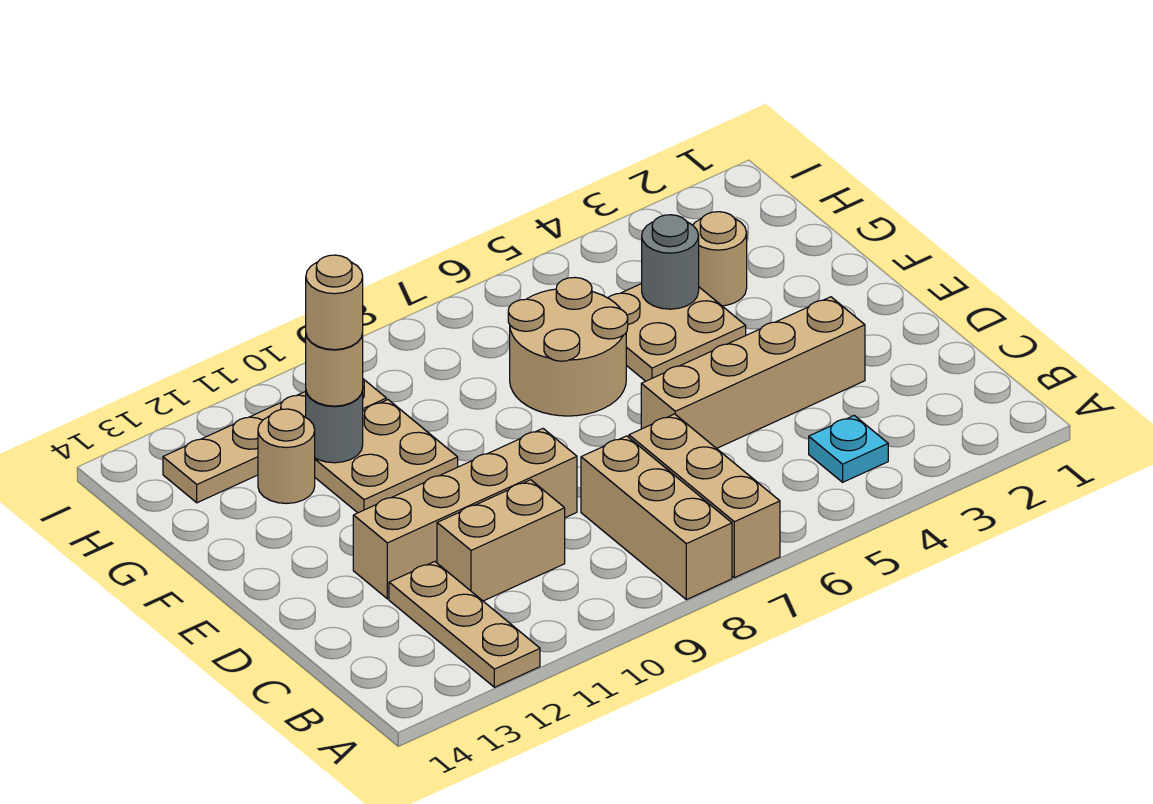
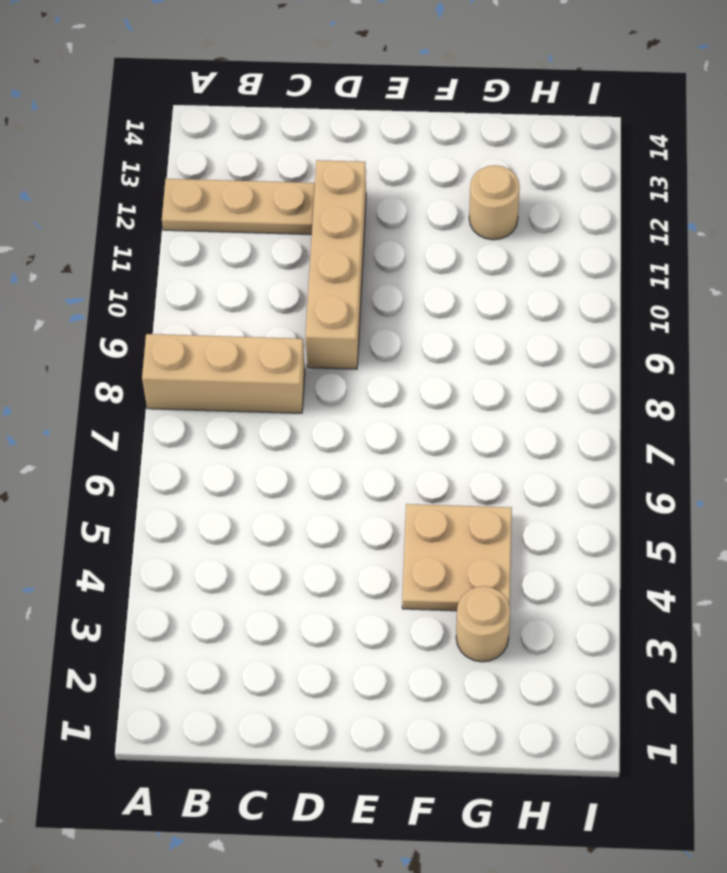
none -> tan brick A7:C7 level 1
none -> cyan plate B4 level 1
none -> tan brick C10:C11 level 1

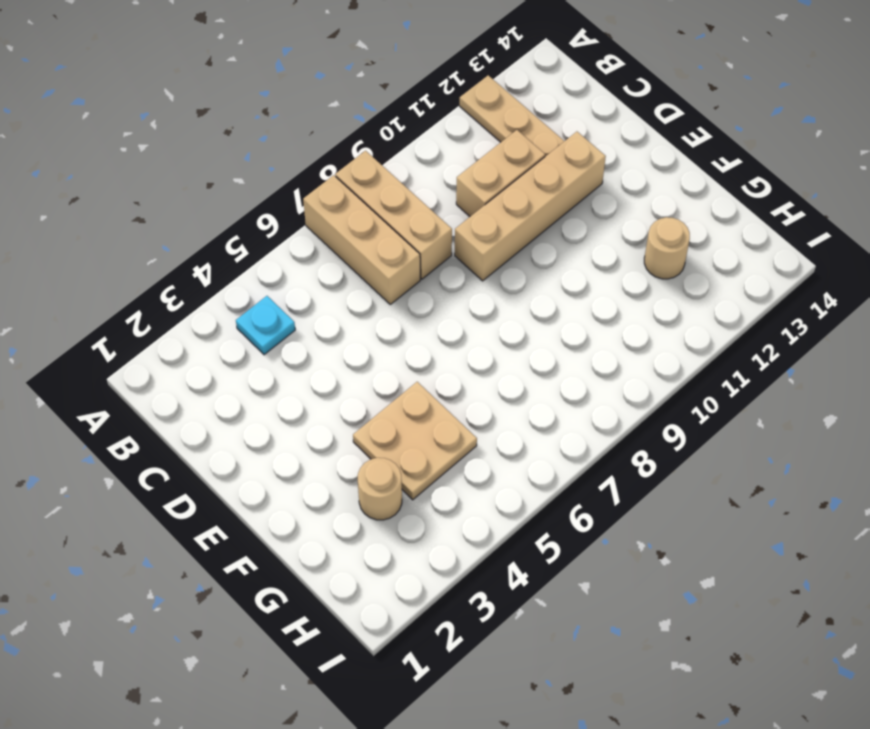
none -> tan brick D3:D6 level 1
none -> tan round brick F6:G7 level 1
none -> tan plate F10:G11 level 1

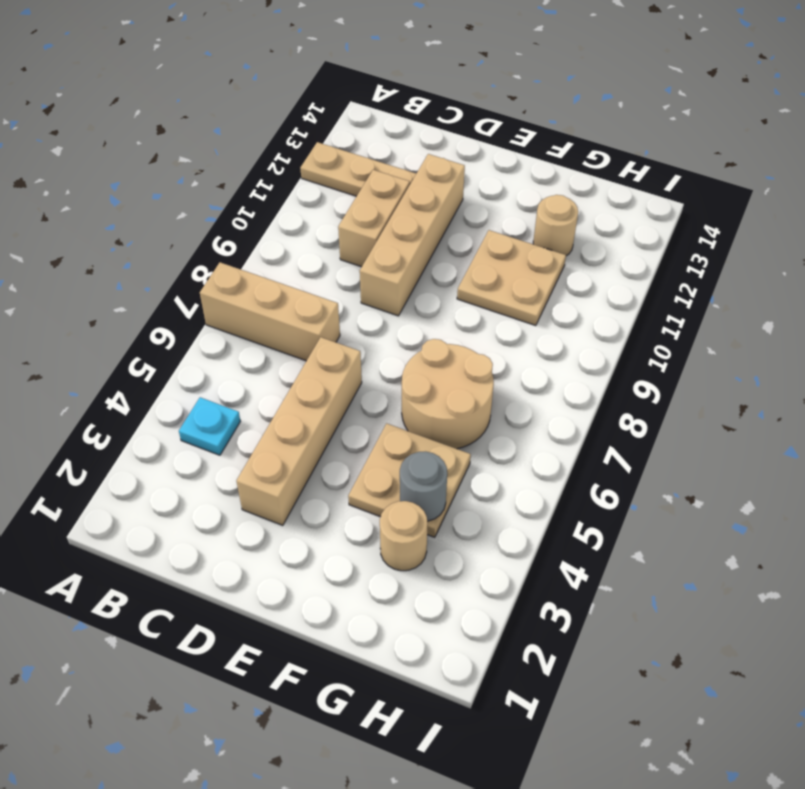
none -> tan brick A8:C8 level 1
none -> tan plate H10:H13 level 1
none -> grey round brick G11 level 2

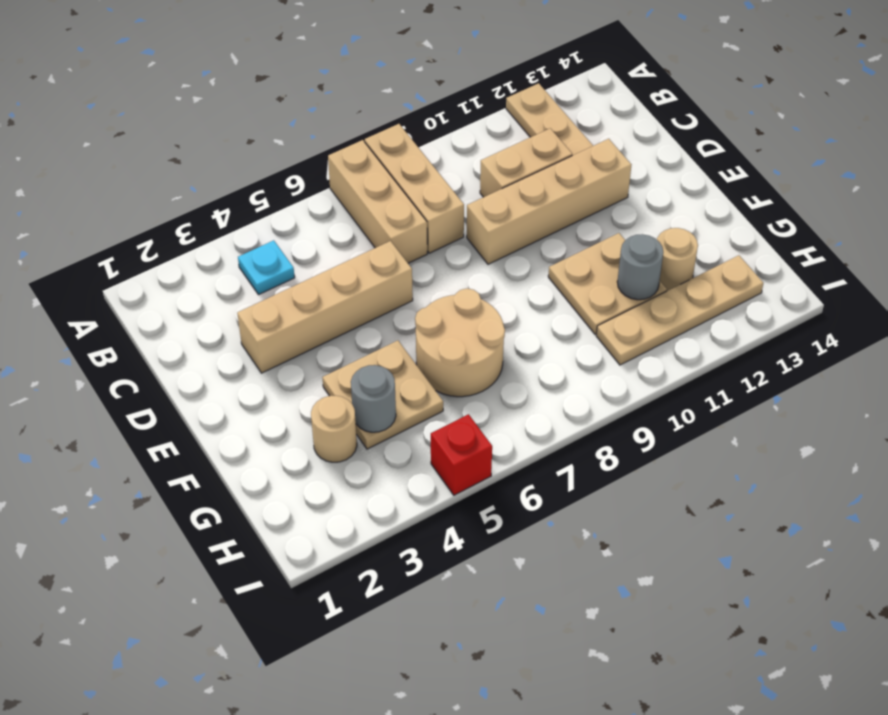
red brick I5 level 1 -> none
none -> tan round brick G11 level 3
none -> tan round brick G11 level 4

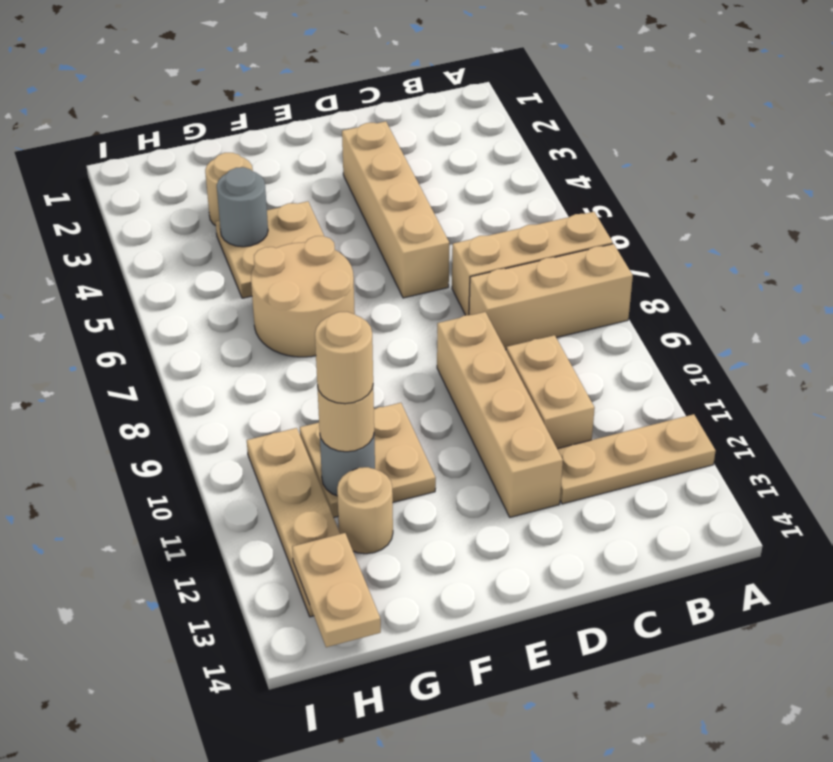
tan plate H13:H14 level 2 -> none
none -> cyan plate B4 level 1

